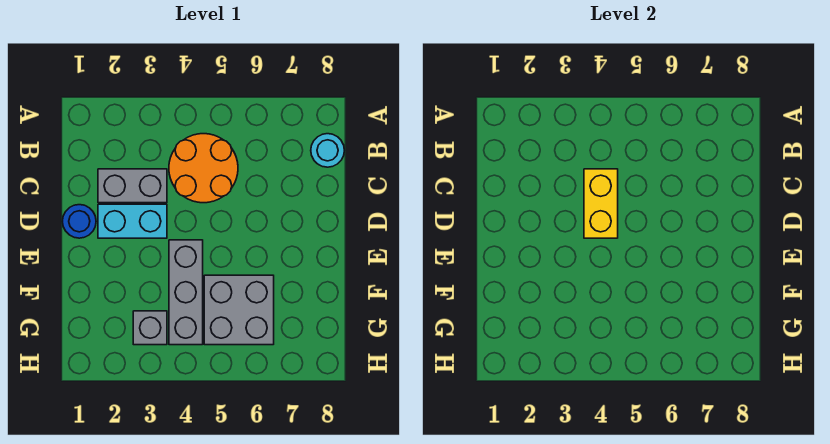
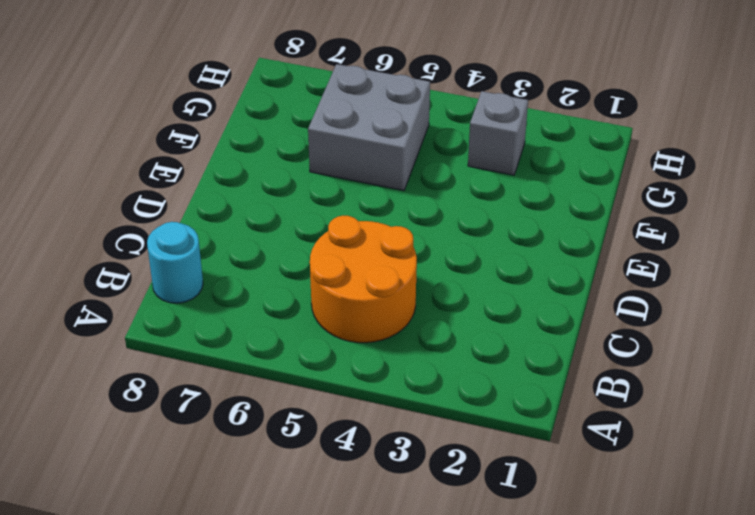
none -> grey brick C2:C3 level 1
none -> blue round brick D1 level 1

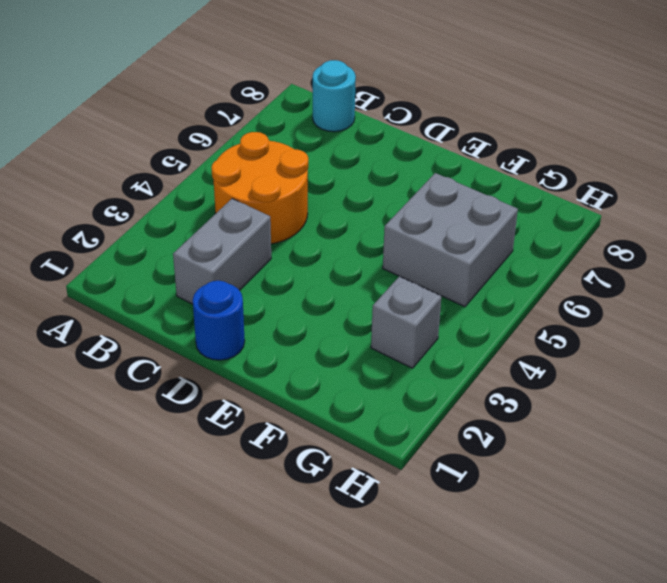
none -> cyan brick D2:D3 level 1
none -> grey brick E4:G4 level 1

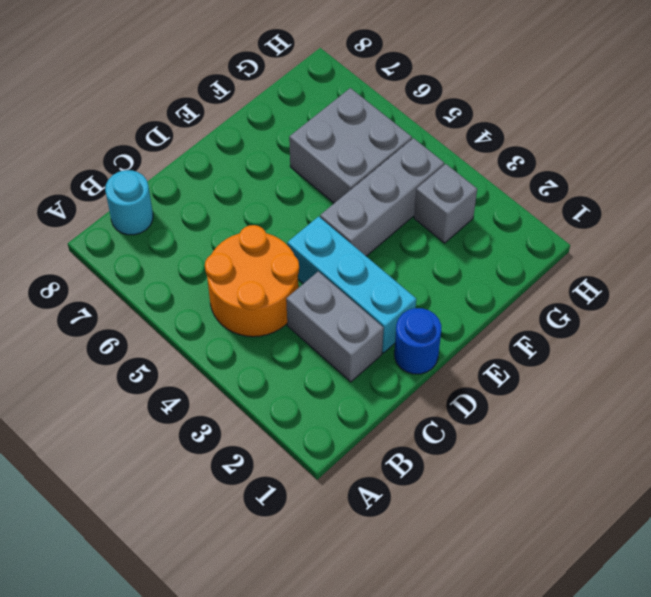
cyan brick D2:D4 level 1 -> cyan brick D2:D3 level 1
none -> yellow brick C4:D4 level 2

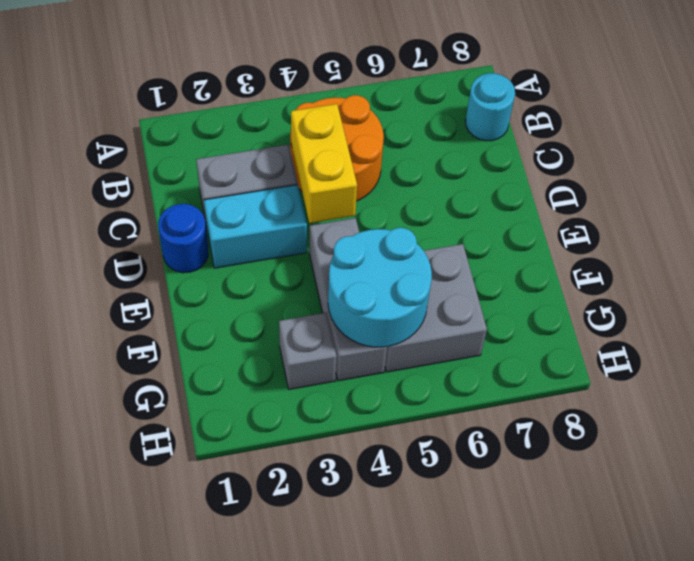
cyan round brick F4:G5 level 2 -> none

